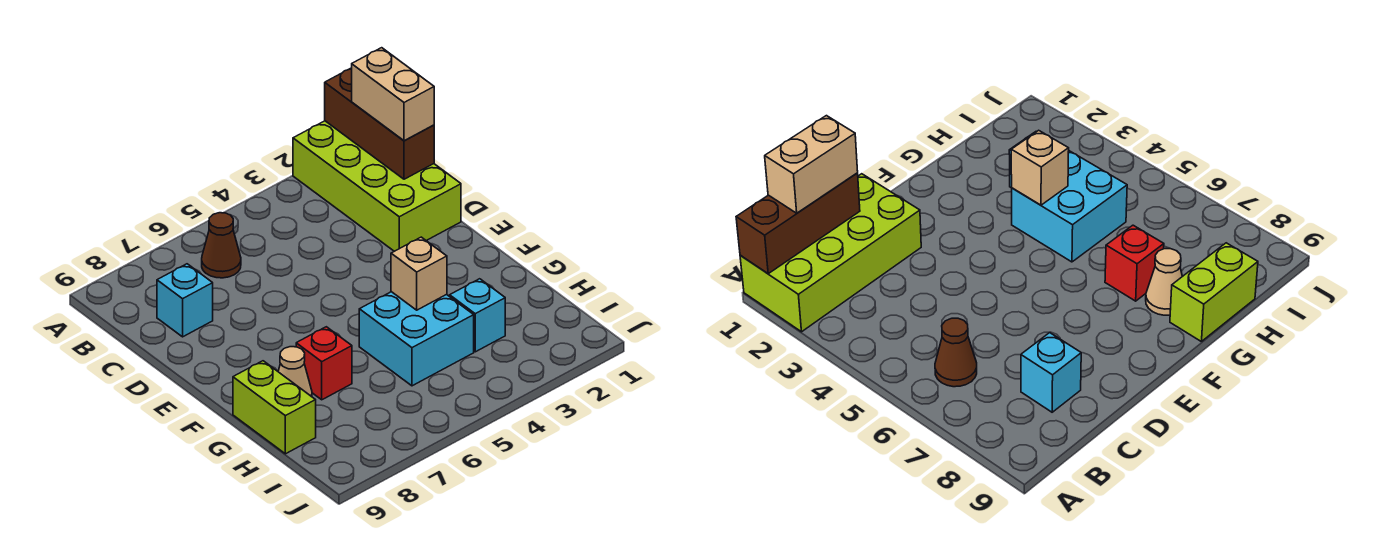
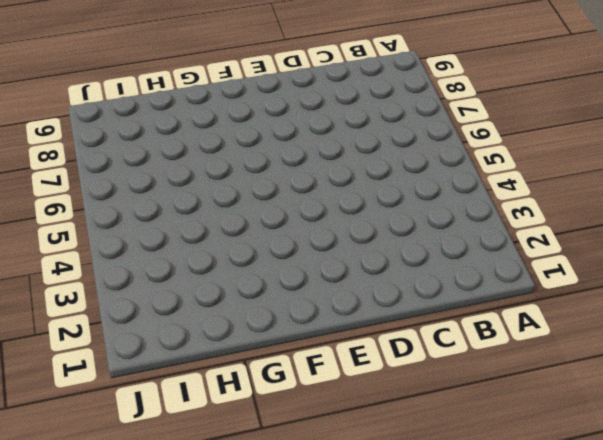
none -> lime brick A1:D2 level 1
none -> brown cone B6 level 1

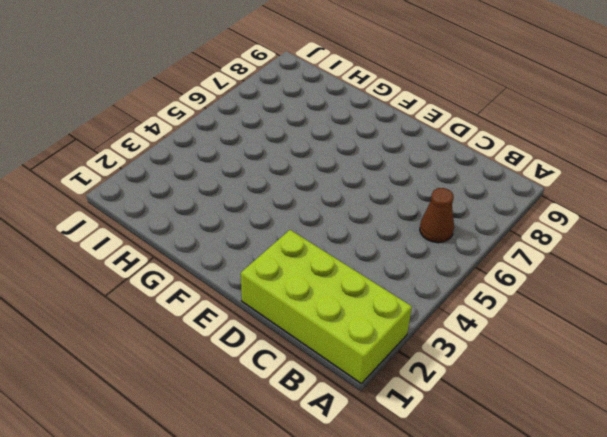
none -> cyan brick C8 level 1
none -> cyan brick G4:H5 level 1

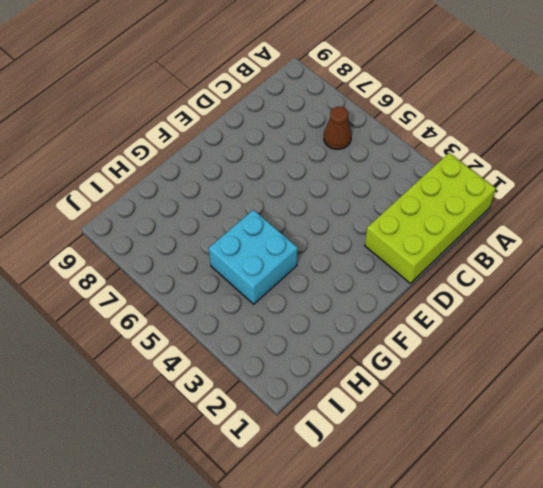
none -> cyan brick C8 level 1
none -> red brick G7 level 1

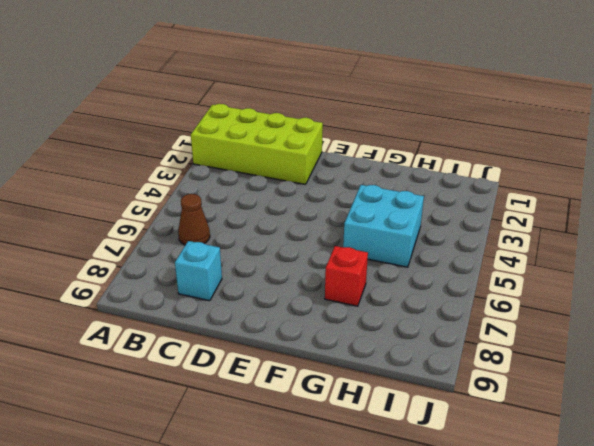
none -> tan cone G8 level 1
none -> lime brick G9:H9 level 1

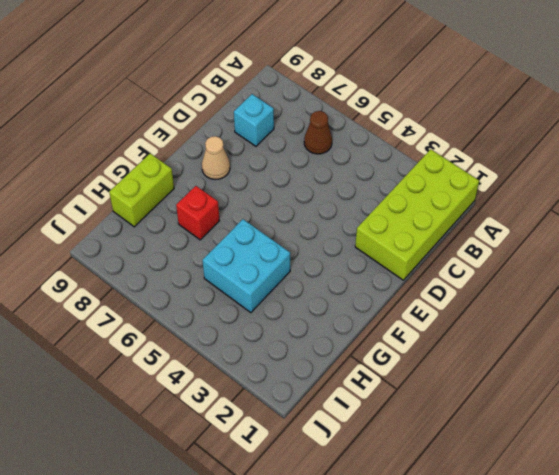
tan cone E8 level 1 -> tan cone G8 level 1
none -> cyan brick H3 level 1
none -> brown brick A1:C1 level 2

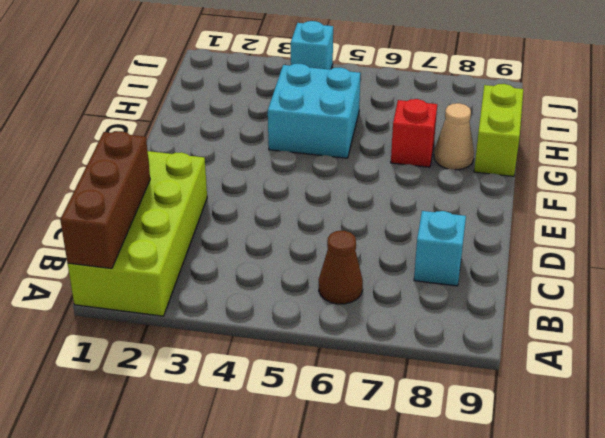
cyan brick J4 level 1 -> cyan brick H3 level 1
none -> tan brick G4 level 2
none -> tan brick B1:C1 level 3

